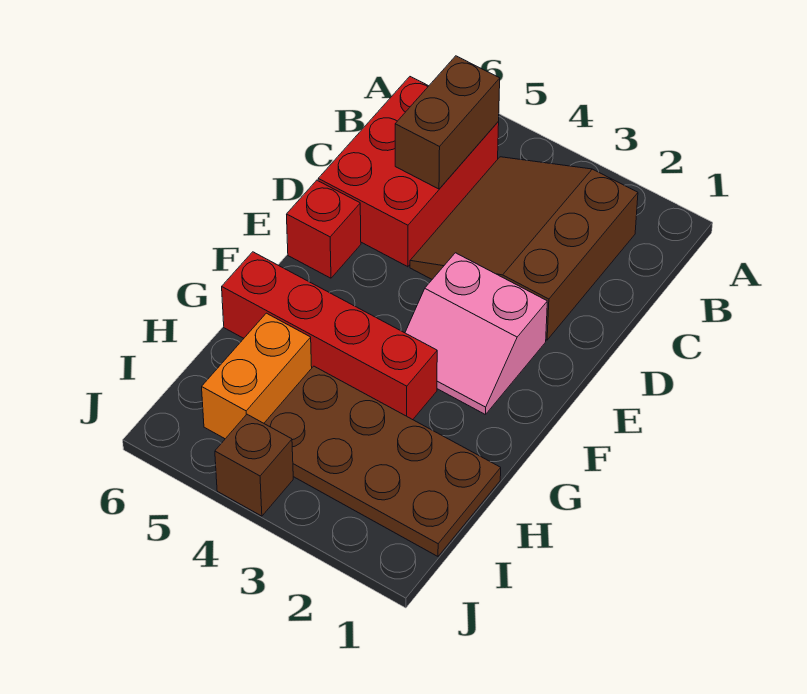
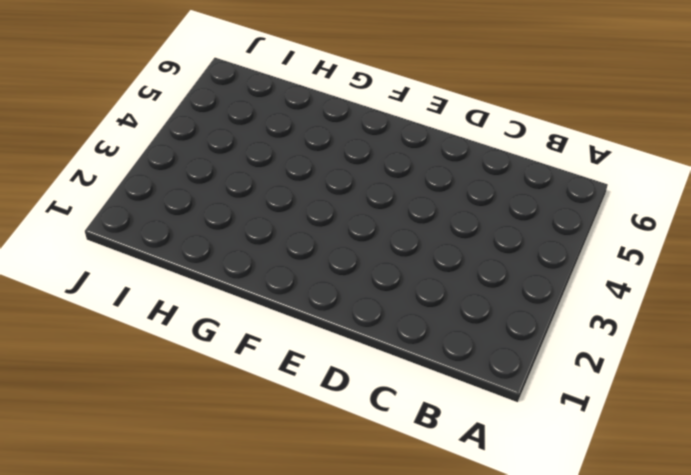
none -> brown slope B2:D4 level 1 top 2
none -> red brick B5:D6 level 1

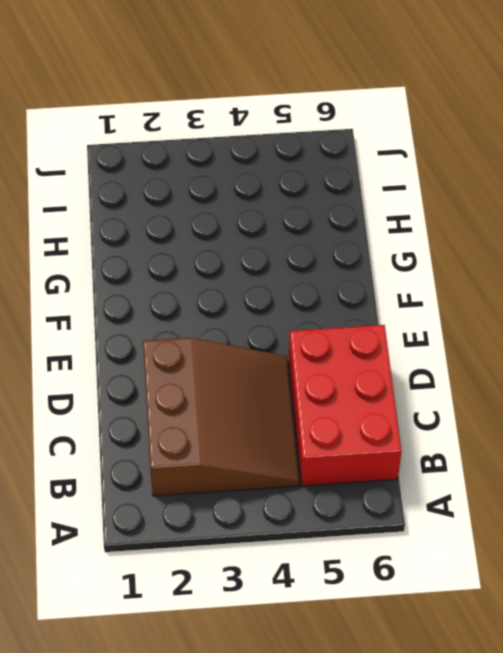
none -> pink slope E2:F3 level 1 top E
none -> red brick E6 level 1

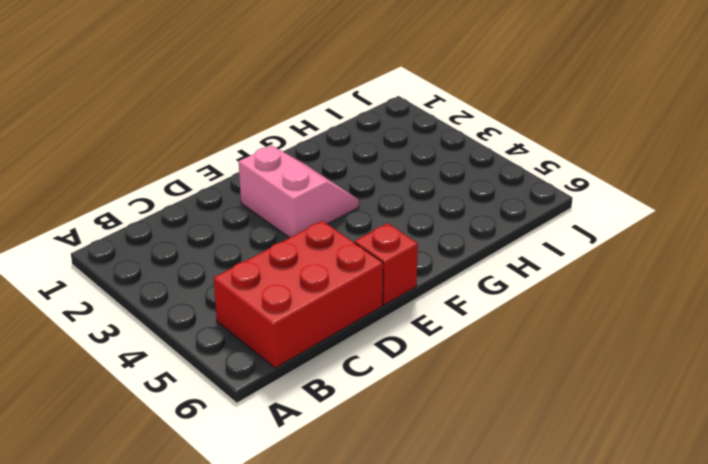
none -> brown slope B2:D4 level 1 top 2
none -> red brick G3:G6 level 1

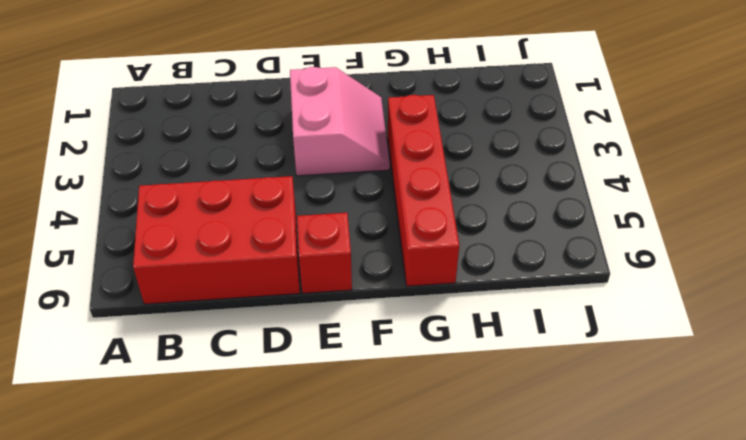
none -> brown slope B2:D4 level 1 top 2
none -> brown plate H1:I4 level 1

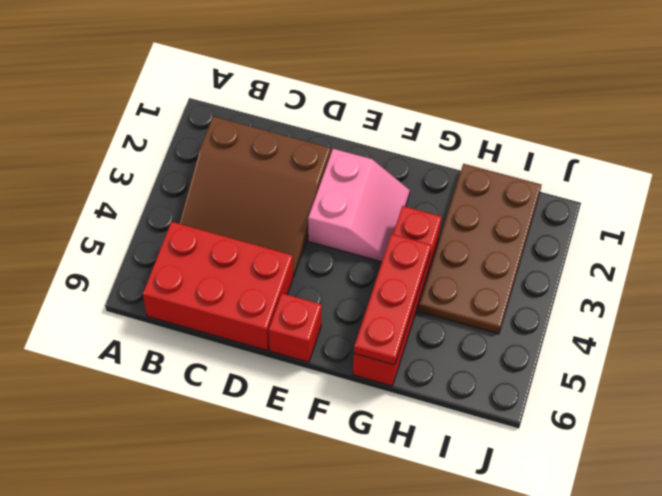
red plate G4:G6 level 2 -> none
none -> orange brick H5:I5 level 1
none -> brown brick J4 level 1

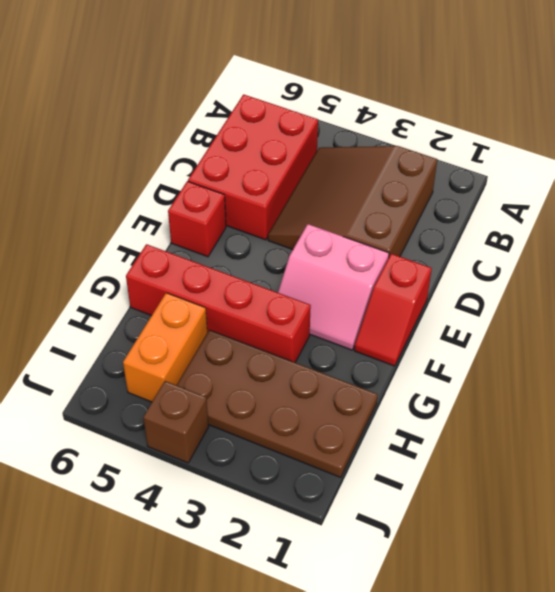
red slope E1:F1 level 1 top E -> none
none -> brown brick B5:C5 level 2

